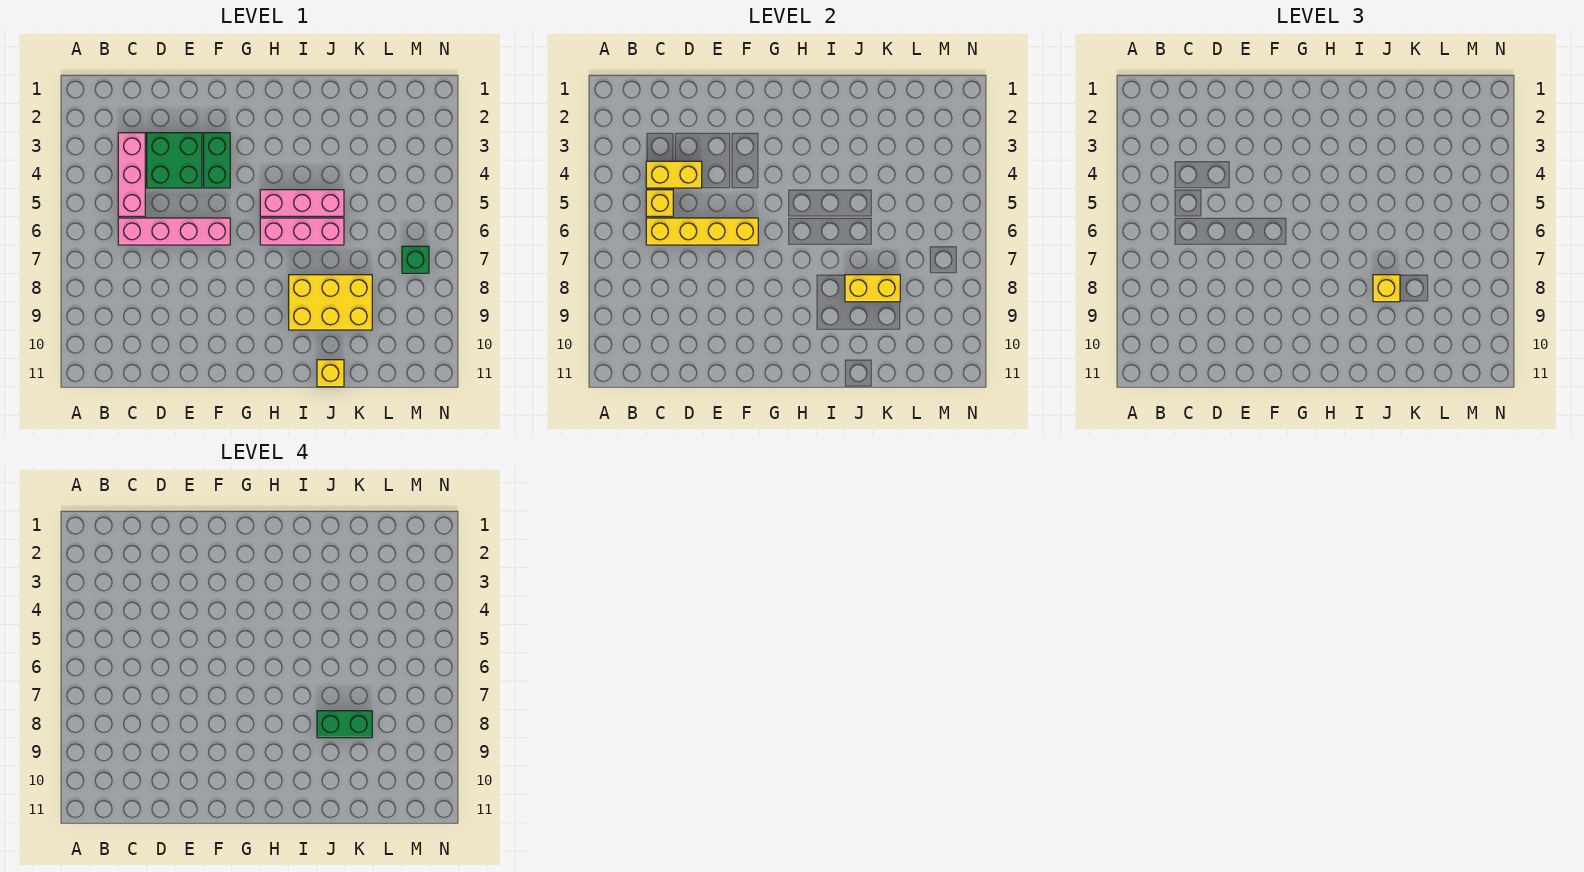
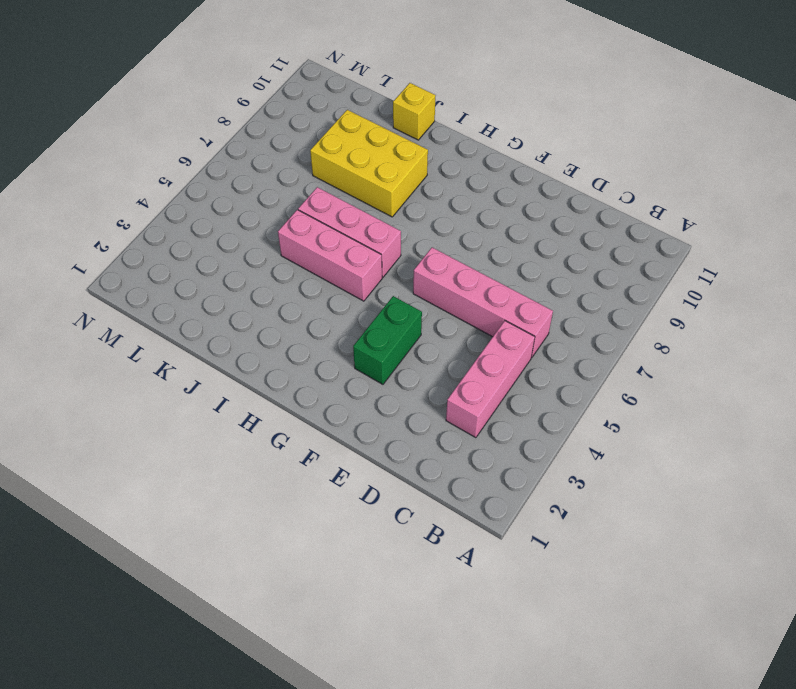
none -> green brick D3:E4 level 1
none -> green brick M7 level 1
none -> yellow brick C4:D4 level 2

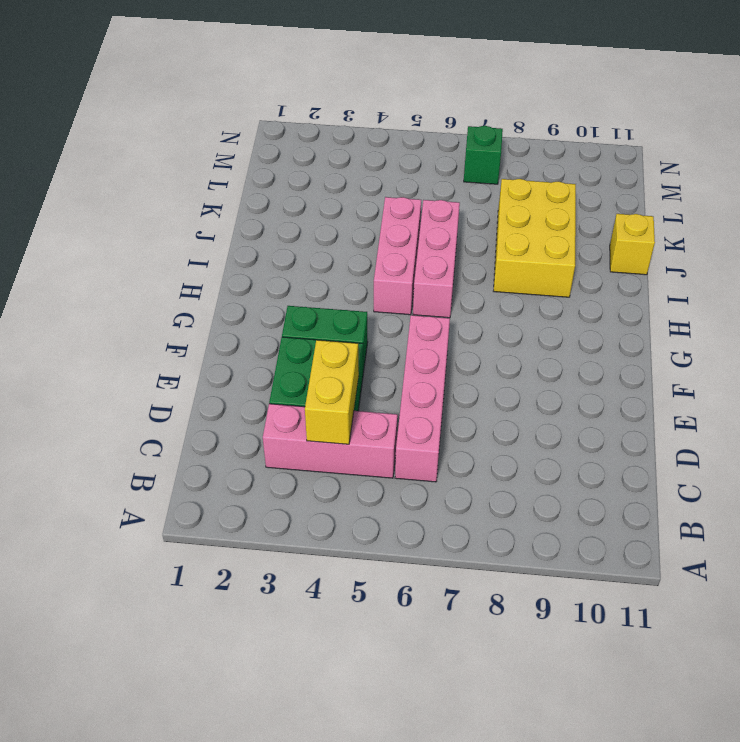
none -> yellow brick C5 level 2
none -> yellow brick C6:F6 level 2
none -> yellow brick J8:K8 level 2

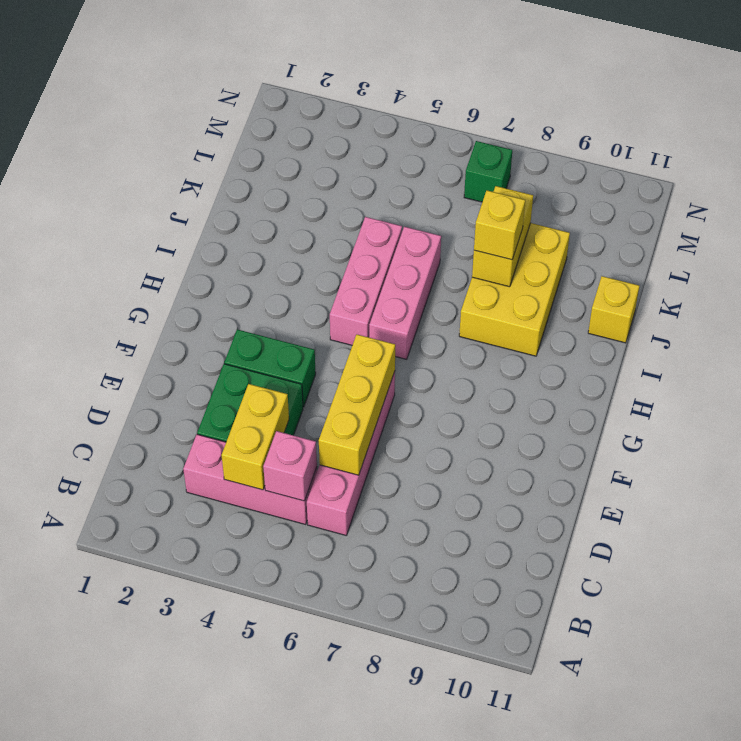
pink brick C5 level 2 -> yellow brick C5 level 2
yellow brick D6:F6 level 2 -> yellow brick C6:F6 level 2
none -> green brick J8:K8 level 4

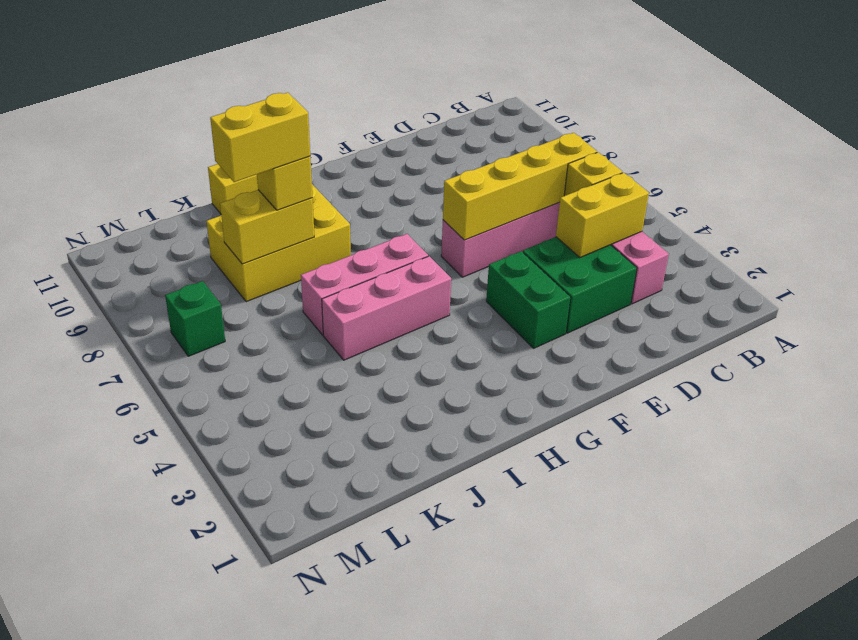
yellow brick J8:K8 level 4 -> green brick J8:K8 level 4

